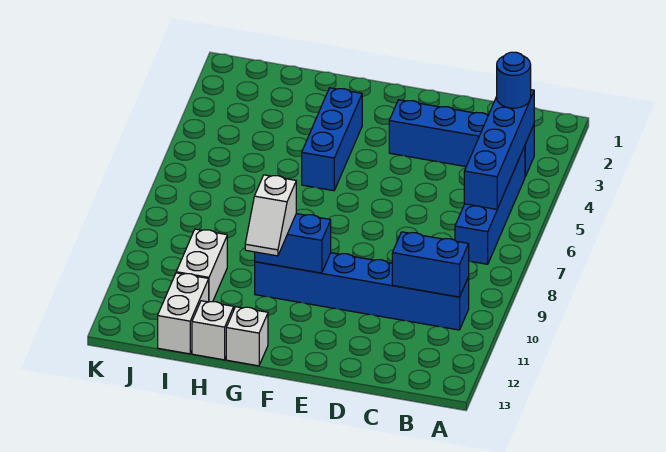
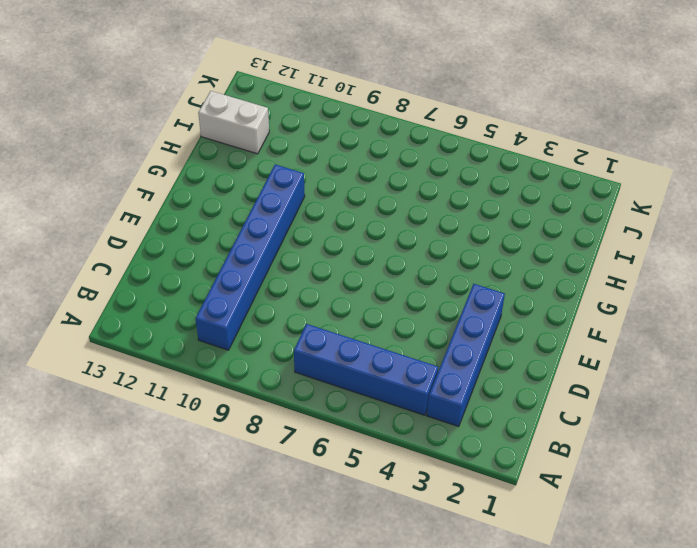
none -> blue brick G3:G5 level 1
none -> white brick G13 level 1
none -> white brick H13 level 1

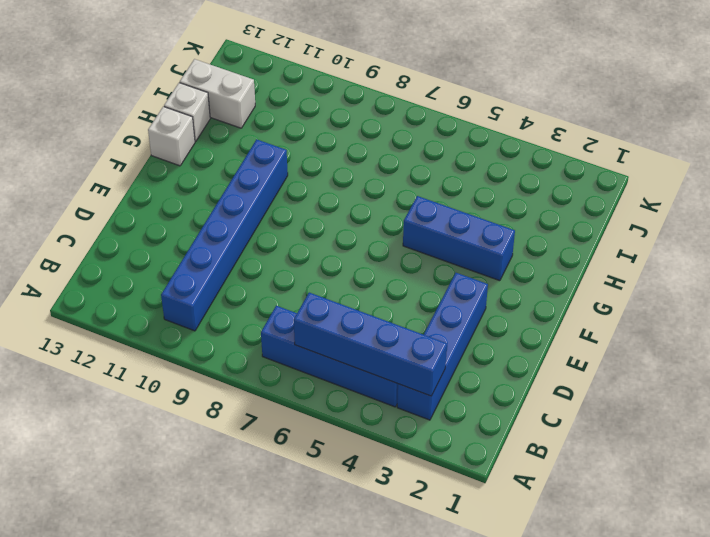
none -> white brick I10:I11 level 1
none -> blue brick B10:C10 level 2
none -> blue brick F10:G10 level 2

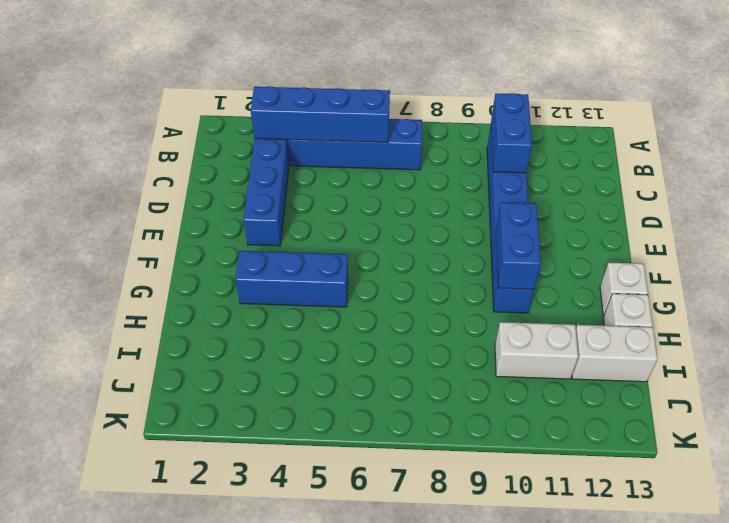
none -> blue round brick B3 level 3
none -> white slope G10:G11 level 3 top 10

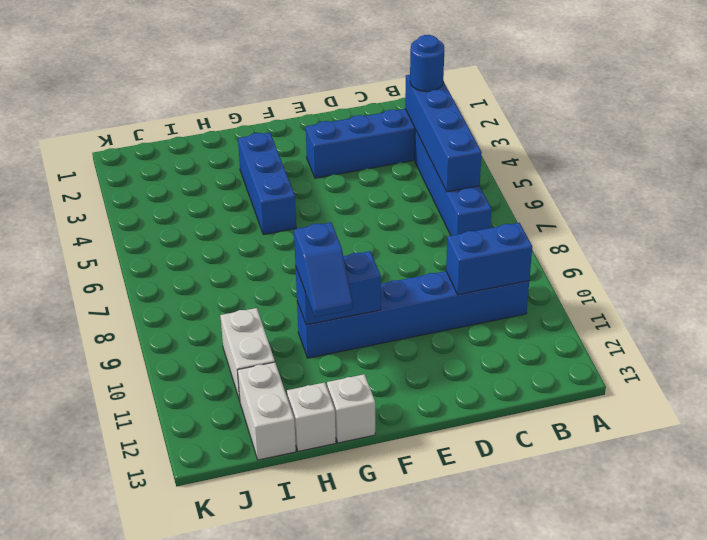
blue slope G10:G11 level 3 top 10 -> white slope G10:G11 level 3 top 10

